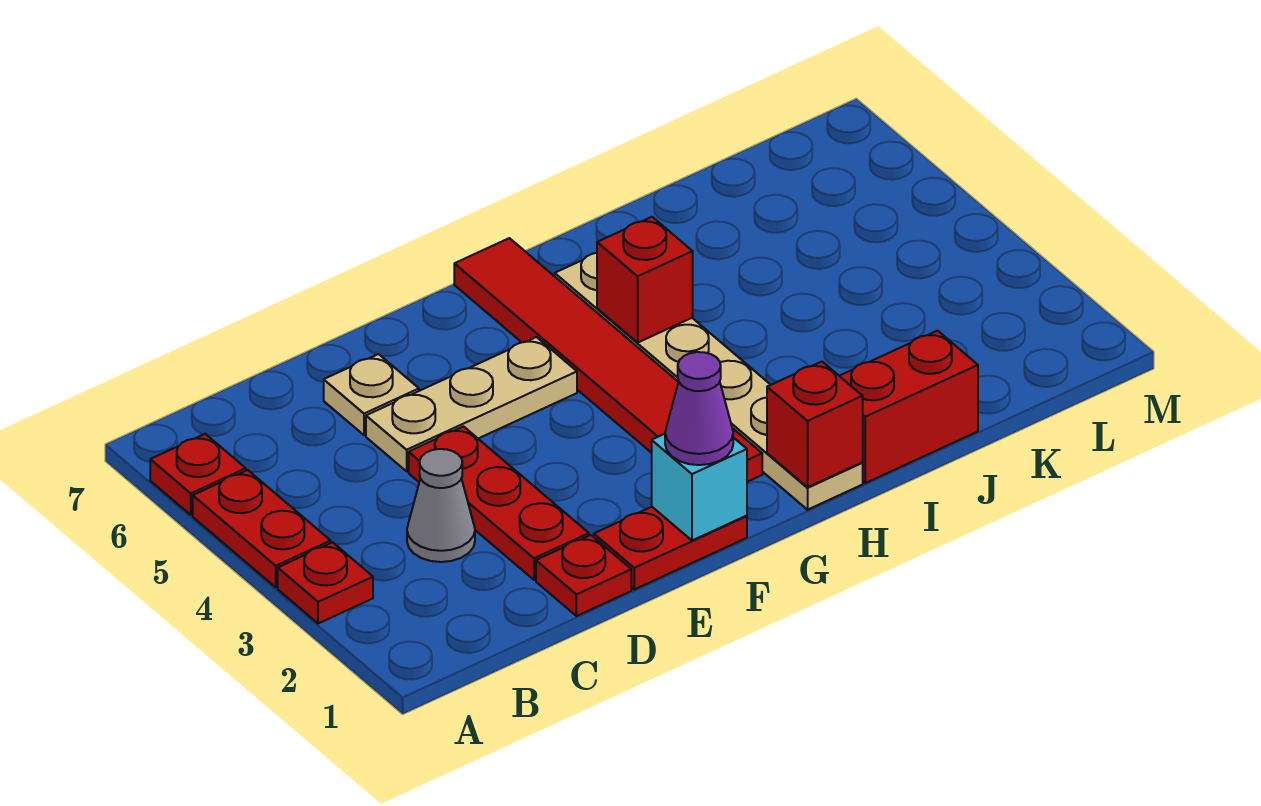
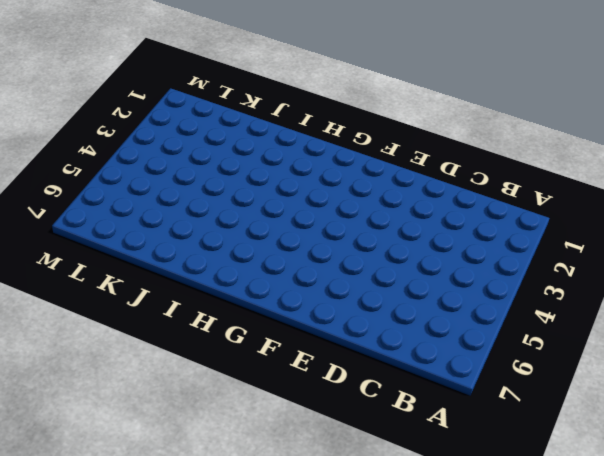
none -> red plate A3 level 1
none -> red plate A4:A5 level 1
none -> red plate A6 level 1

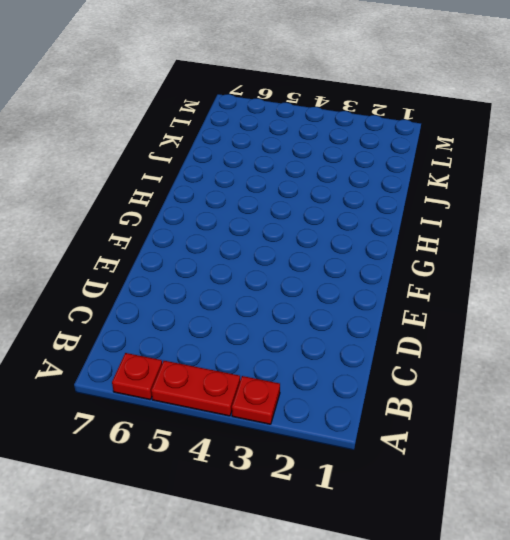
none -> grey cone C3 level 1
none -> red plate D1 level 1
none -> red plate D2:D4 level 1

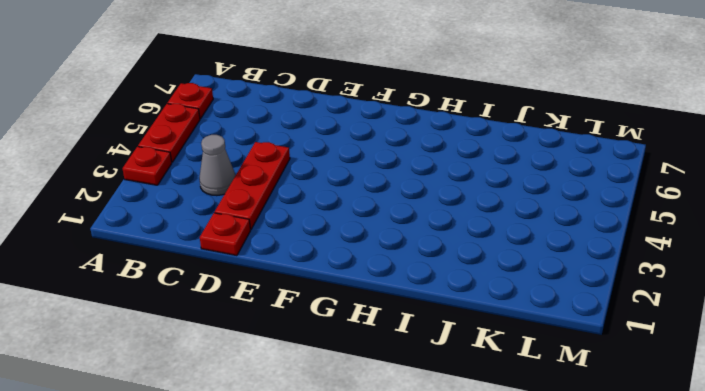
none -> tan plate D5:F5 level 1
none -> tan plate D6 level 1
none -> red plate E1:F1 level 1

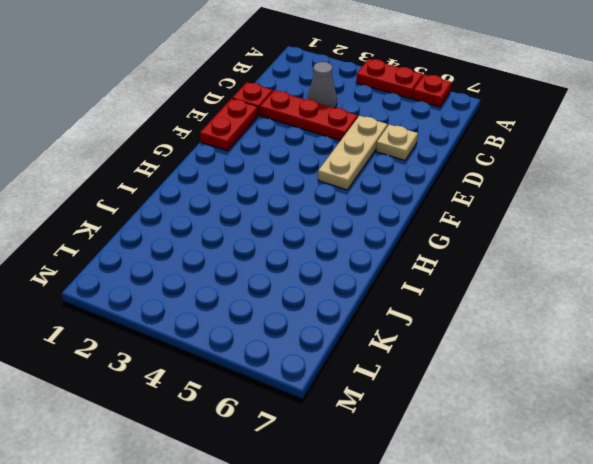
none -> red plate A3 level 1
none -> red tile G2:G7 level 1
none -> tan plate H1:H6 level 1

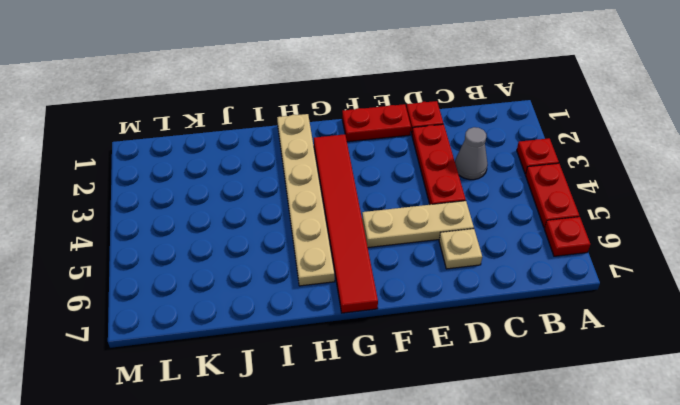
none -> red brick I1:J1 level 1
none -> cyan brick F1 level 2
none -> red brick H1 level 2

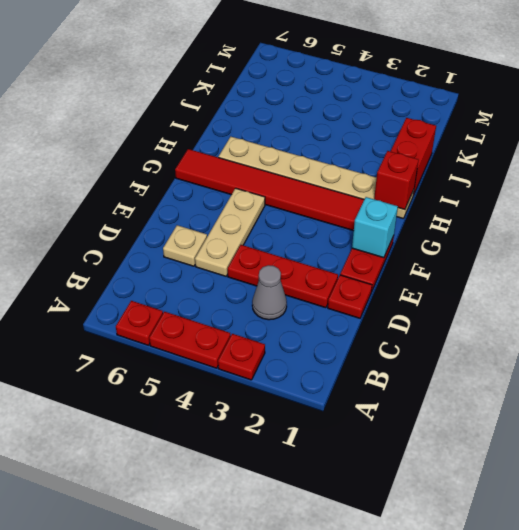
none -> red brick H5 level 2
none -> purple cone F1 level 3

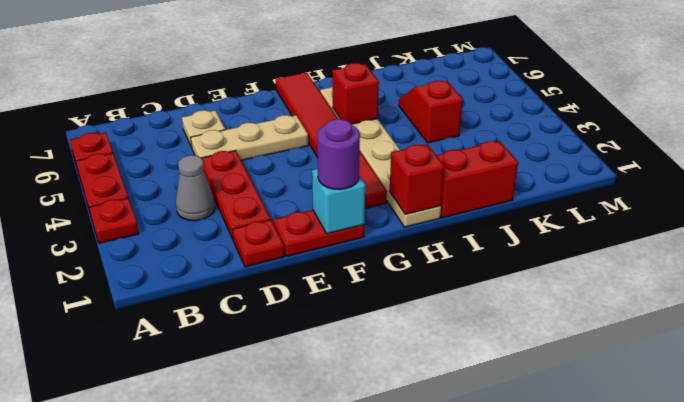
purple round brick F1 level 3 -> purple cone F1 level 3
red slope J4:J5 level 1 top 4 -> none

